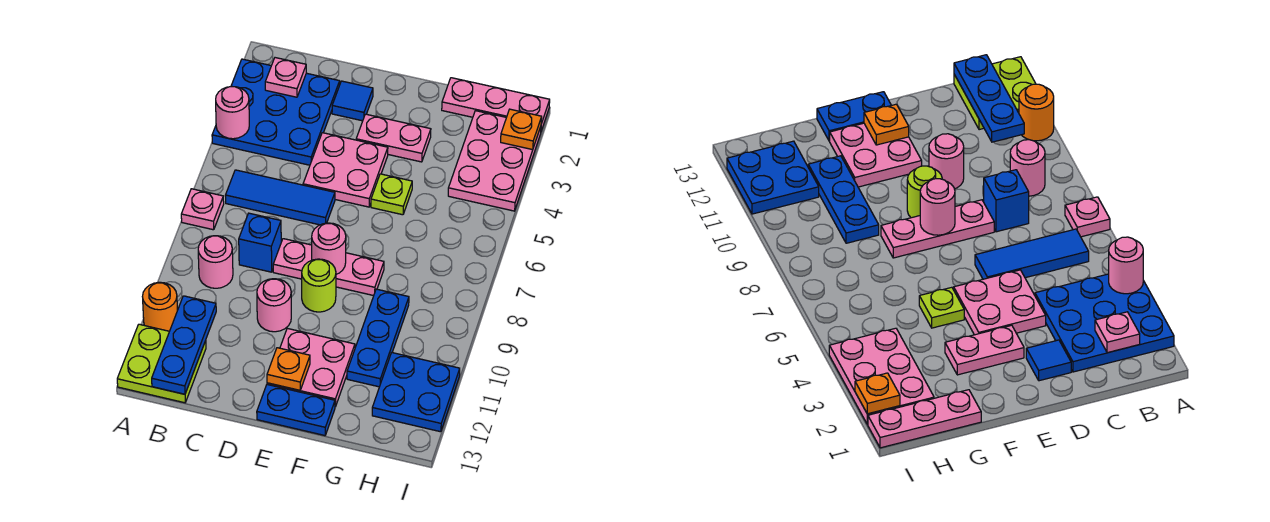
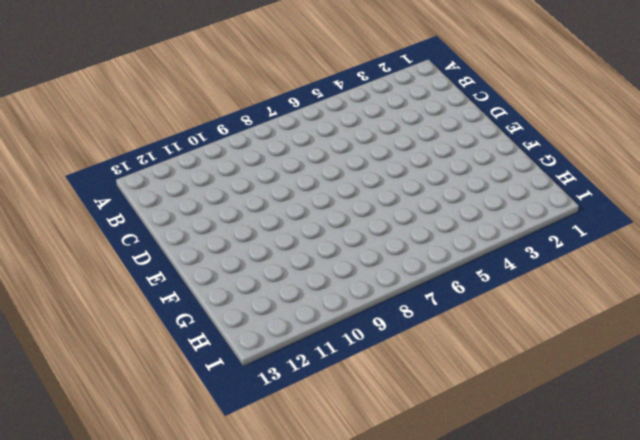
none -> blue plate A2:C4 level 1
none -> pink plate A7 level 1
none -> orange round brick A11 level 1

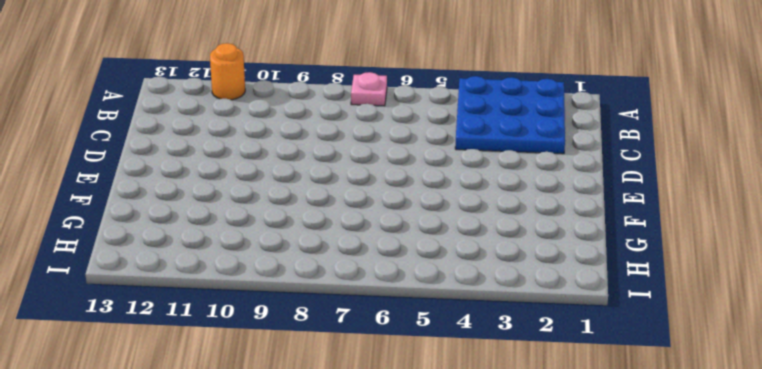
none -> lime plate A12:B13 level 1
none -> blue tile B6:D6 level 1
none -> pink round brick B9 level 1

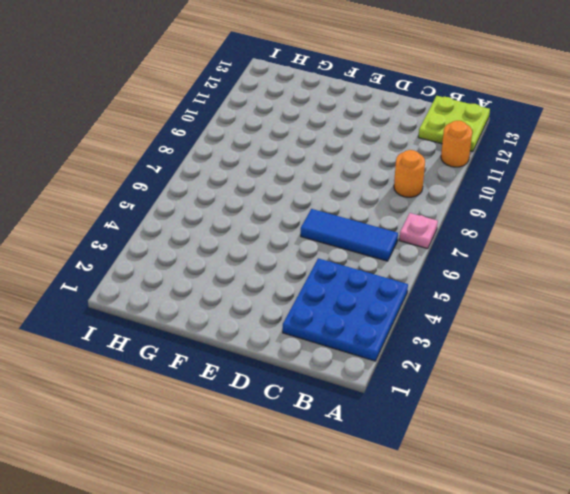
orange round brick B9 level 1 -> pink round brick B9 level 1
none -> blue brick C8 level 1
none -> blue tile D2 level 1
none -> pink plate D4:E5 level 1

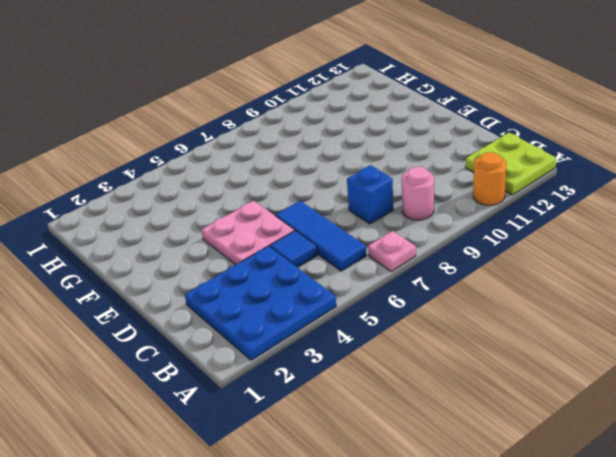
blue tile C5 level 1 -> blue tile D2 level 1
none -> pink plate D8:F8 level 1
none -> pink round brick D10 level 1
none -> pink plate E3:F3 level 1

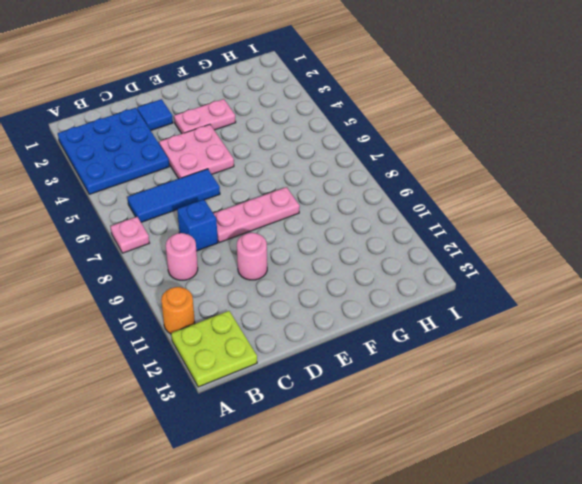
none -> lime round brick E9 level 1
none -> pink plate E11:F12 level 1
none -> blue plate E13:F13 level 1

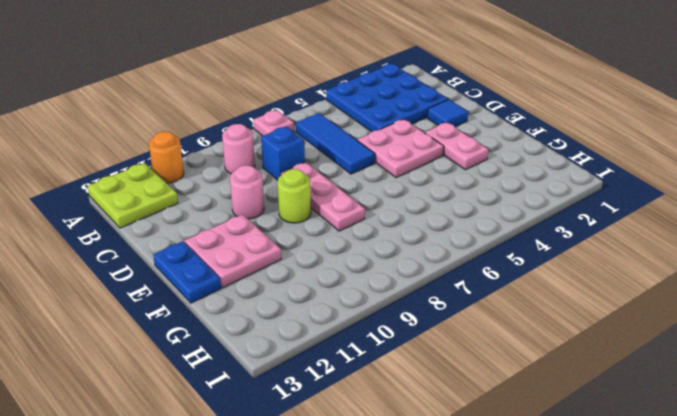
none -> lime plate F5 level 1
none -> pink plate G1:I1 level 1
none -> blue plate G9:G11 level 1

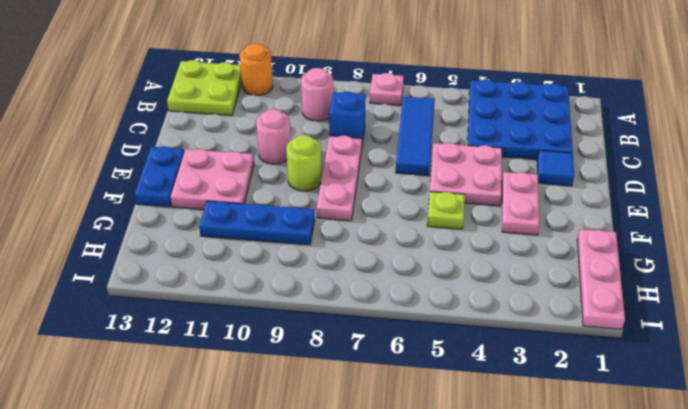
none -> pink plate H2:I4 level 1
none -> blue plate H11:I12 level 1
none -> pink round brick A4 level 2

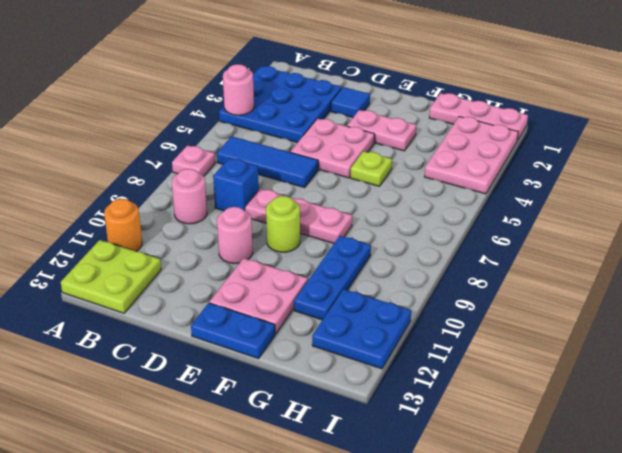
none -> pink plate B2 level 2
none -> blue plate B11:B13 level 2
none -> pink round brick E8 level 2

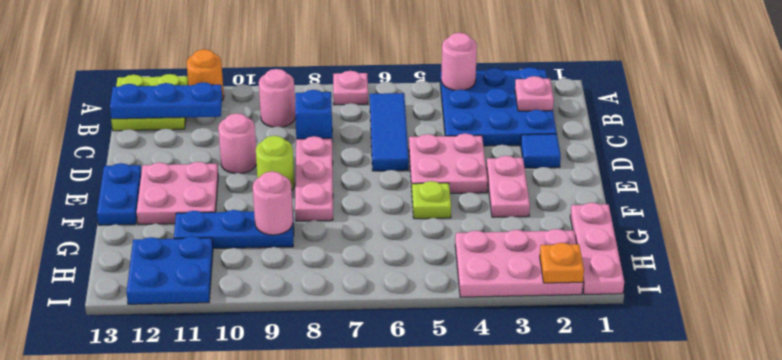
pink round brick G9 level 2 -> pink round brick E8 level 2
none -> orange plate E12 level 2

